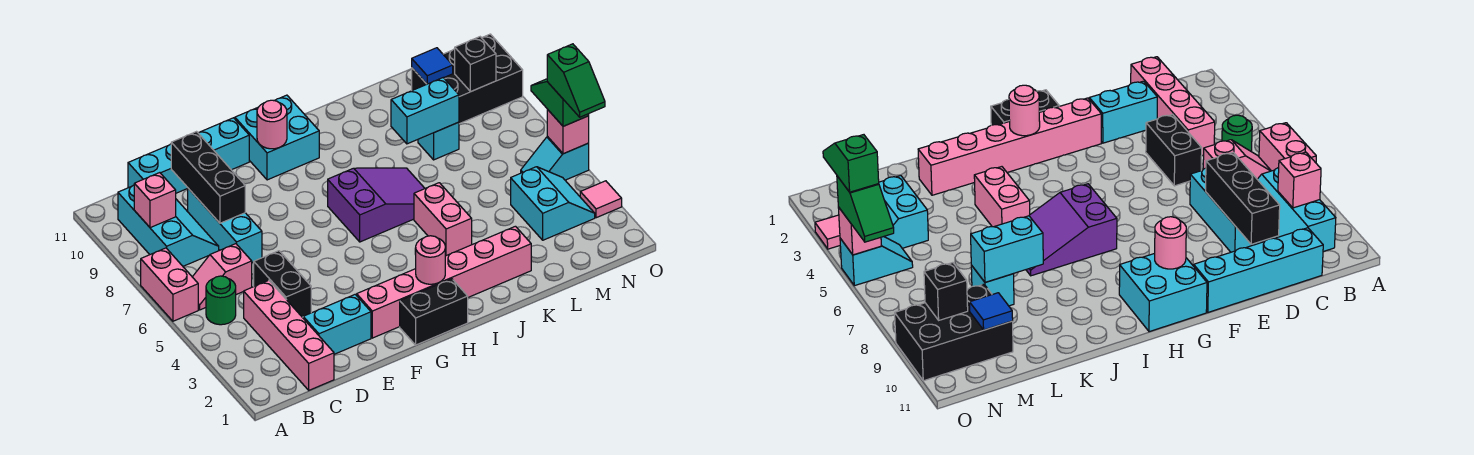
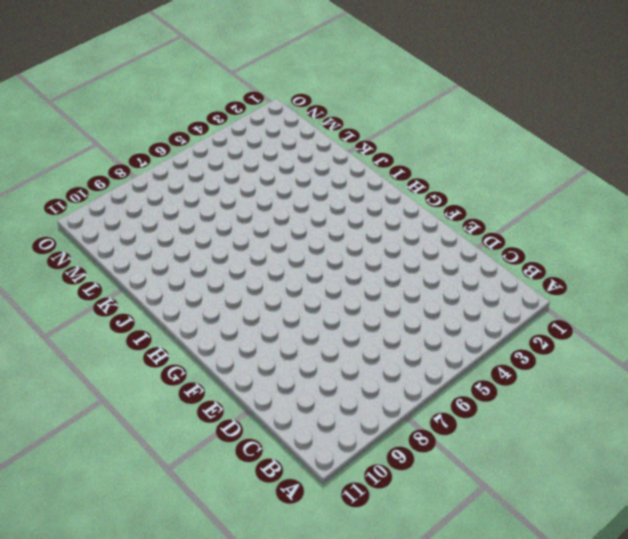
none -> pink brick A6:A7 level 1
none -> green round brick B5 level 1
none -> pink slope B6:C6 level 1 top C

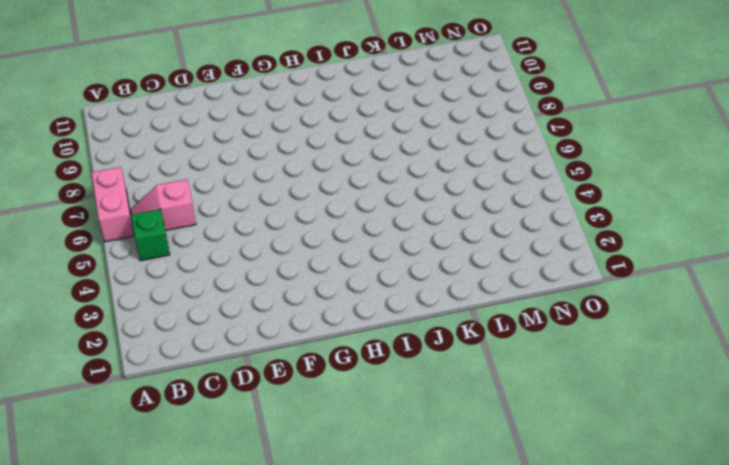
green brick B5 level 1 -> green round brick B5 level 1
none -> cyan slope B8:C10 level 1 top B
none -> pink brick C1:C4 level 1
none -> cyan brick C11:F11 level 1

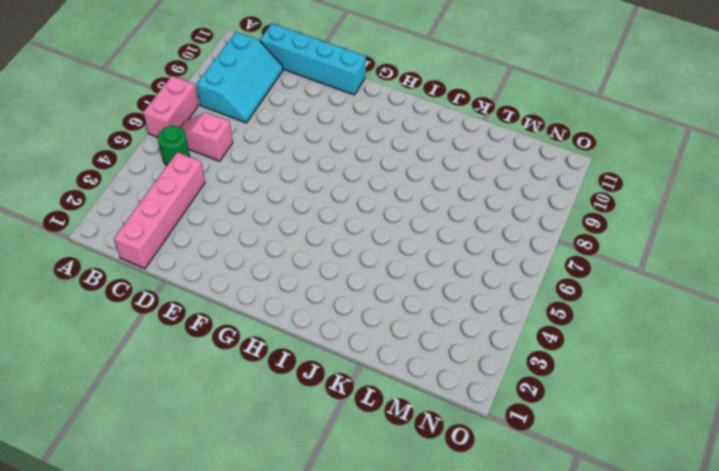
none -> cyan brick D2:E2 level 1
none -> black brick D4:D5 level 1
none -> cyan brick D7:D9 level 1

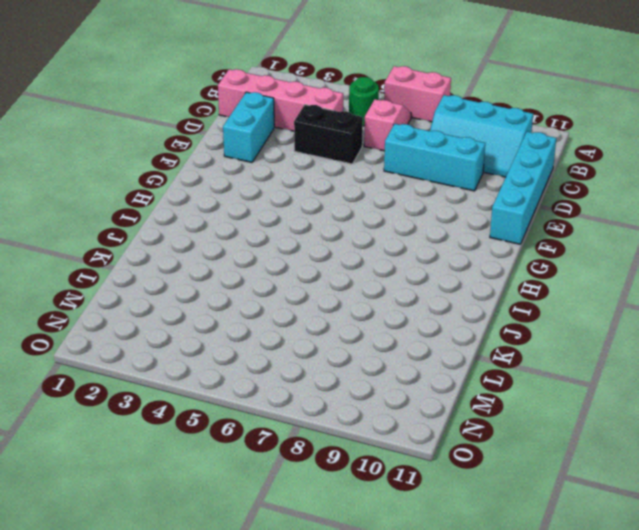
none -> pink brick F2:K2 level 1
none -> black brick G1:H1 level 1
none -> cyan brick G10:H11 level 1

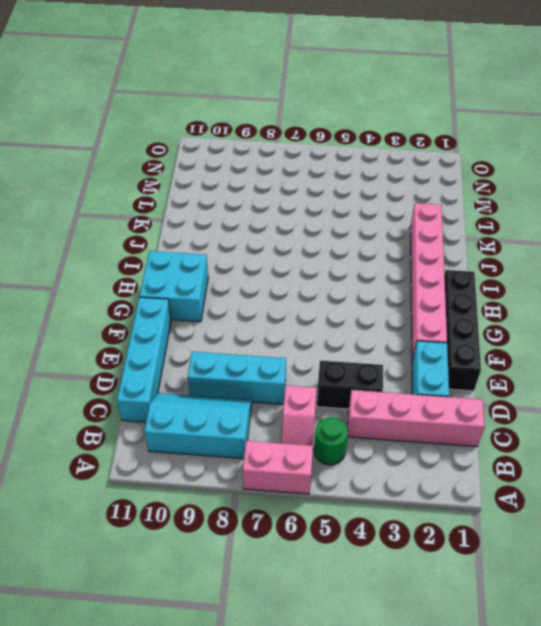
black brick E1:H1 level 1 -> black brick G1:H1 level 1
none -> purple slope H6:J7 level 1 top H
none -> pink brick J4:J5 level 1
none -> cyan brick L8 level 1

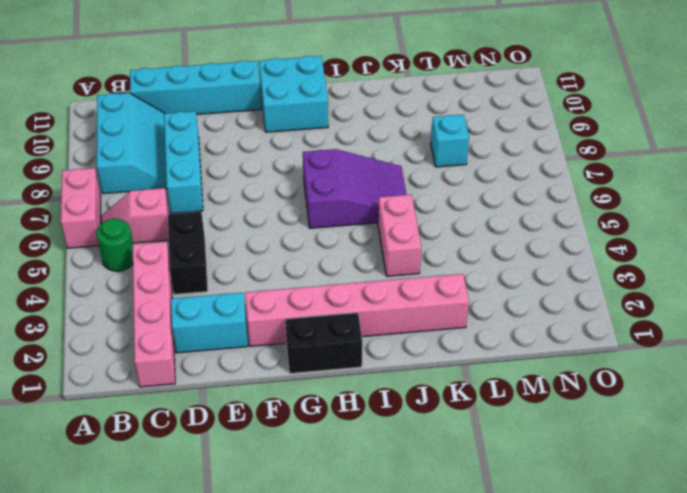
none -> cyan slope M3:N4 level 1 top M
none -> black brick M9:O10 level 1
none -> cyan slope N5:O5 level 1 top O

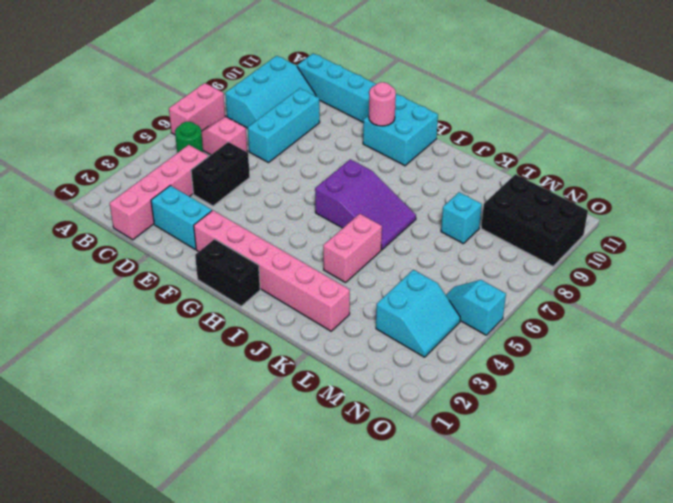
none -> pink tile O3 level 1
none -> pink brick B9 level 2
none -> black brick D8:D10 level 2

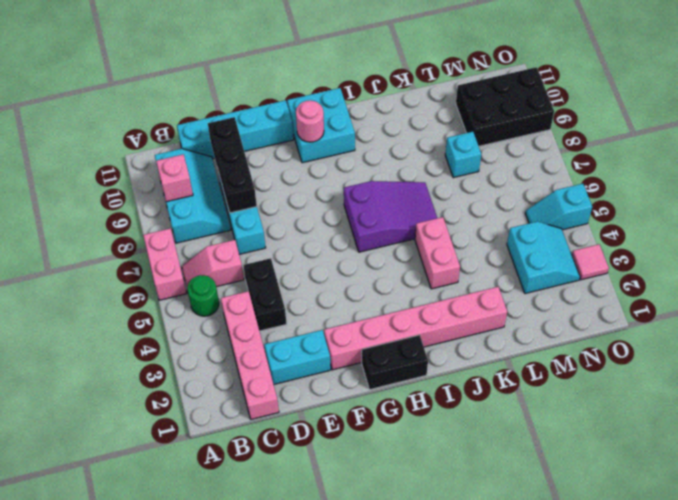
none -> pink round brick H2 level 2
none -> cyan brick K8:L8 level 2
none -> blue tile M10 level 2

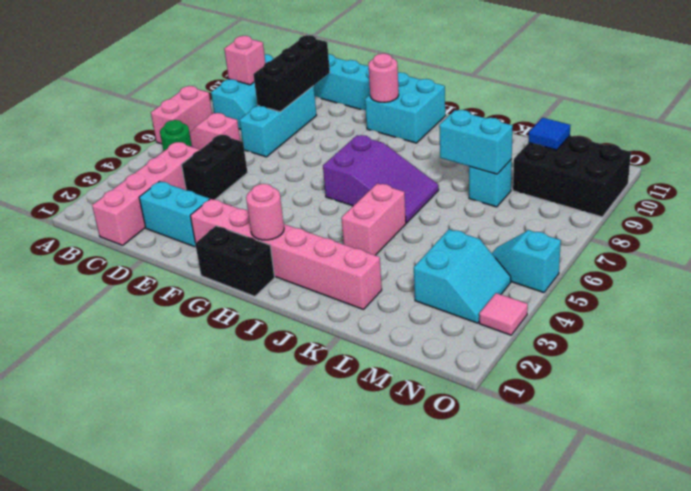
none -> black brick N9 level 2
none -> pink brick O5 level 2
none -> green slope O5:O6 level 3 top 5

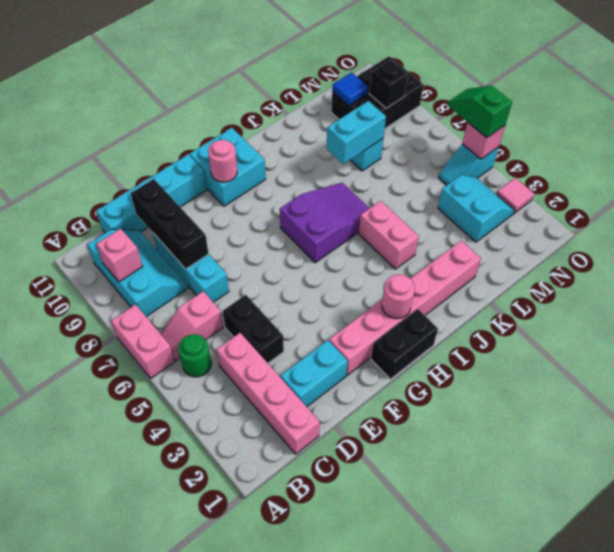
none -> green slope O4:O5 level 4 top 5

